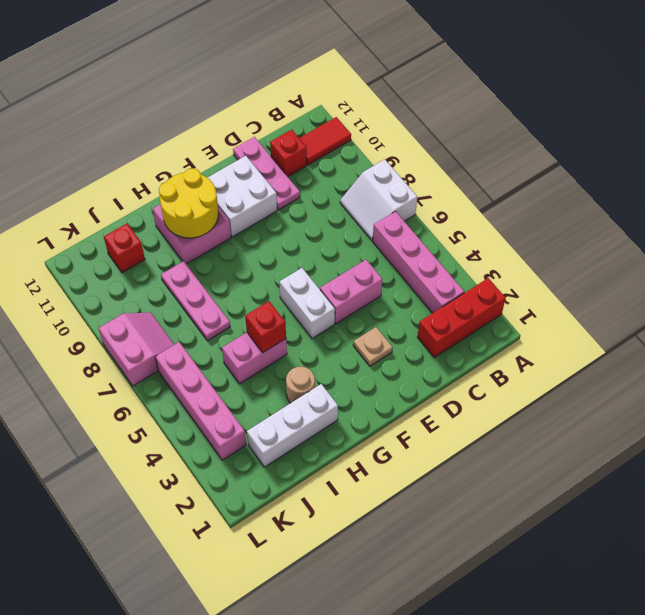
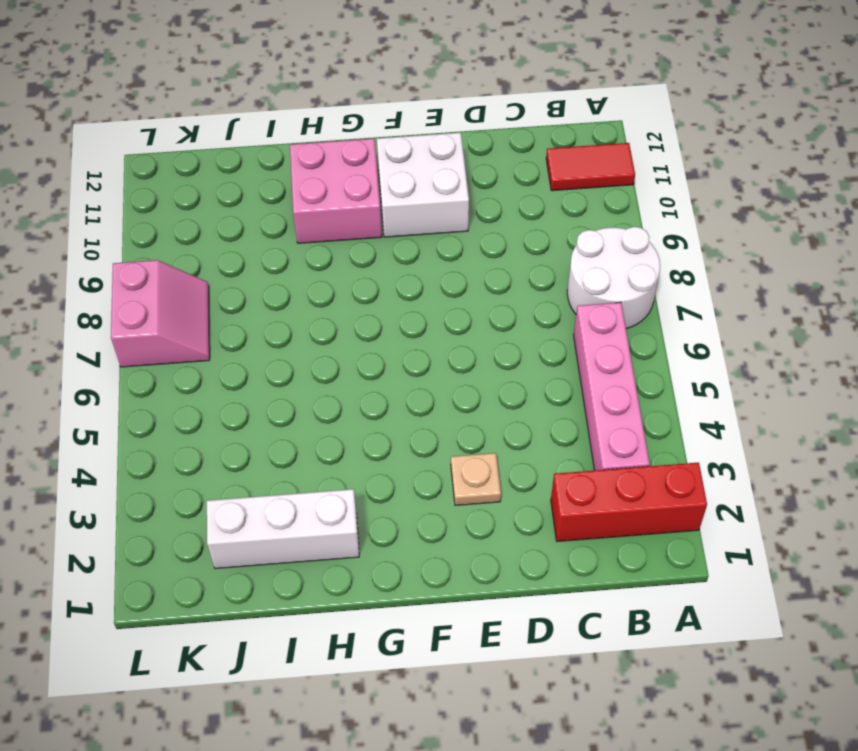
white round brick A7:B8 level 1 -> white slope A7:B8 level 1 top A
none -> red brick C11 level 1
none -> pink brick D5:E5 level 1
none -> pink plate D10:D12 level 1

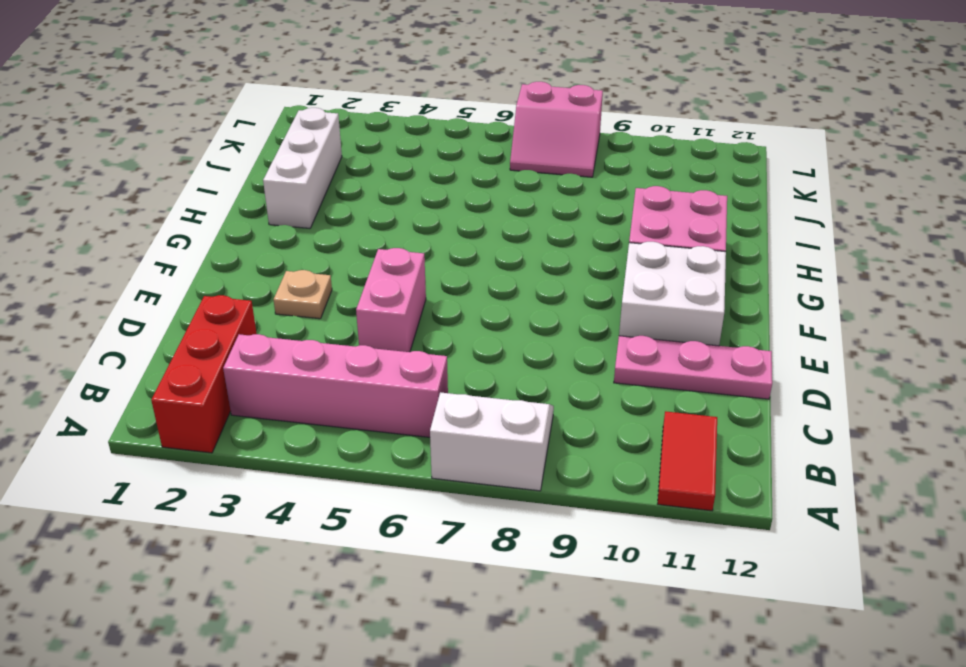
none -> red brick C11 level 1
none -> white brick F5:F6 level 1
none -> tan round brick H3 level 1

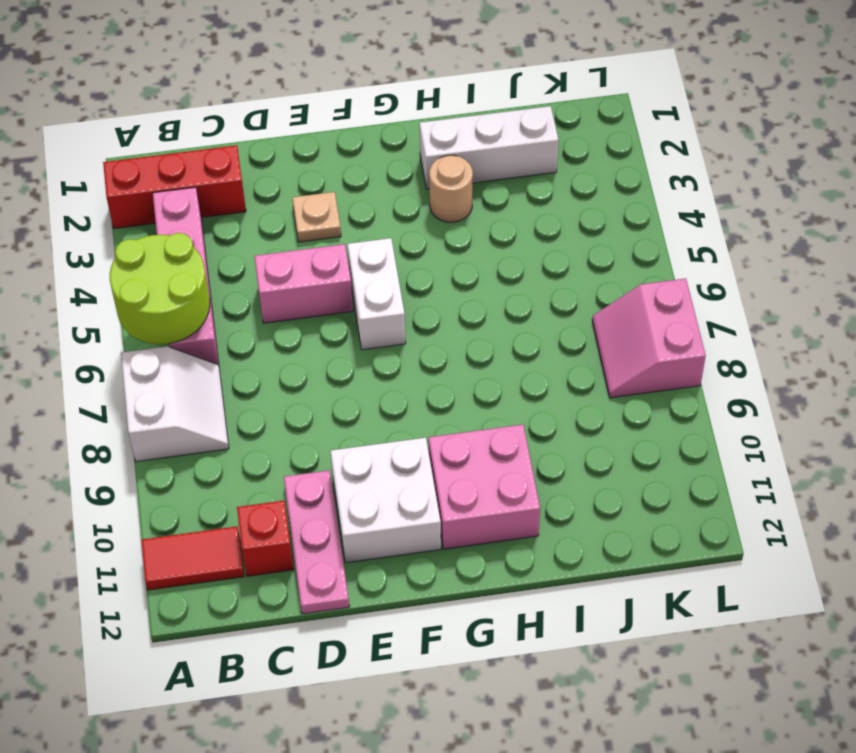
lime round brick A5:B6 level 2 -> none
none -> pink brick H5:I5 level 1
none -> pink plate I7:I9 level 1
none -> red brick J11 level 1

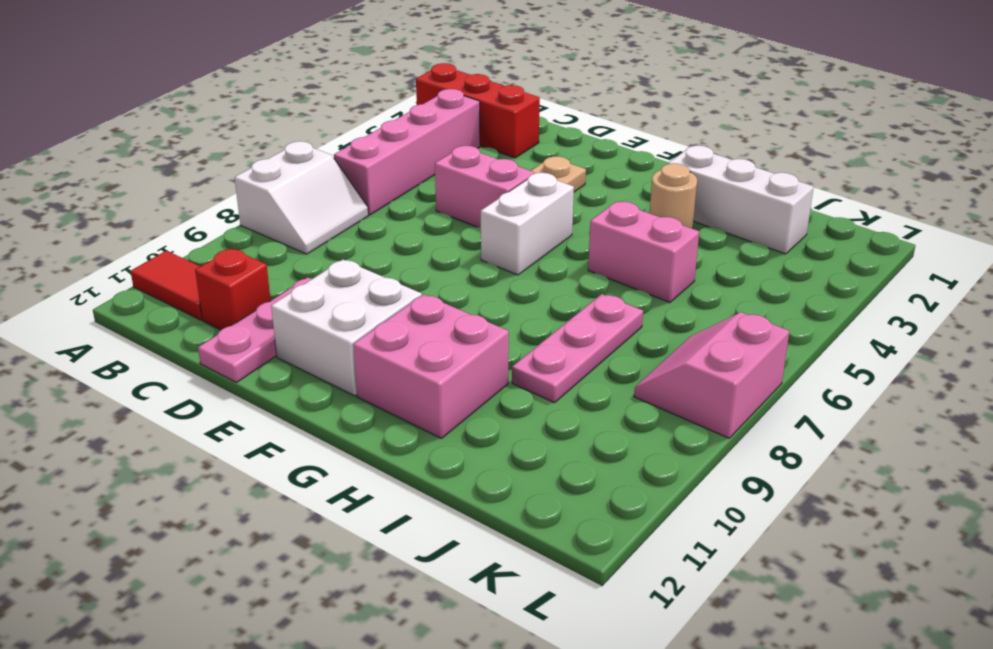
none -> red brick J11 level 1
none -> pink brick K3:K6 level 1
none -> yellow round brick G10:H11 level 2

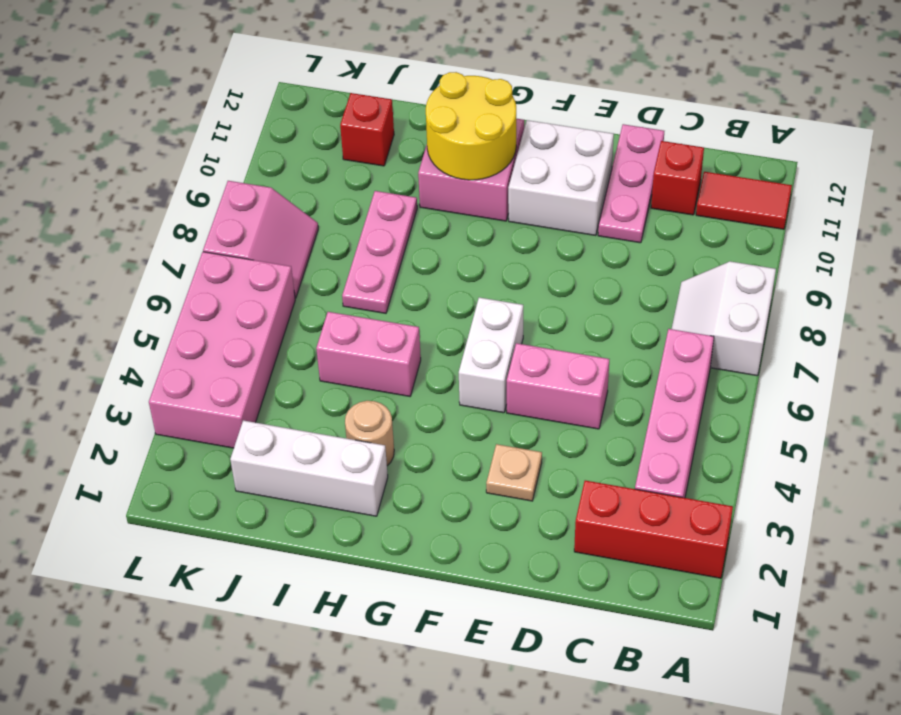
pink brick K3:L6 level 1 -> pink brick K3:K6 level 1
none -> red brick H5 level 2

